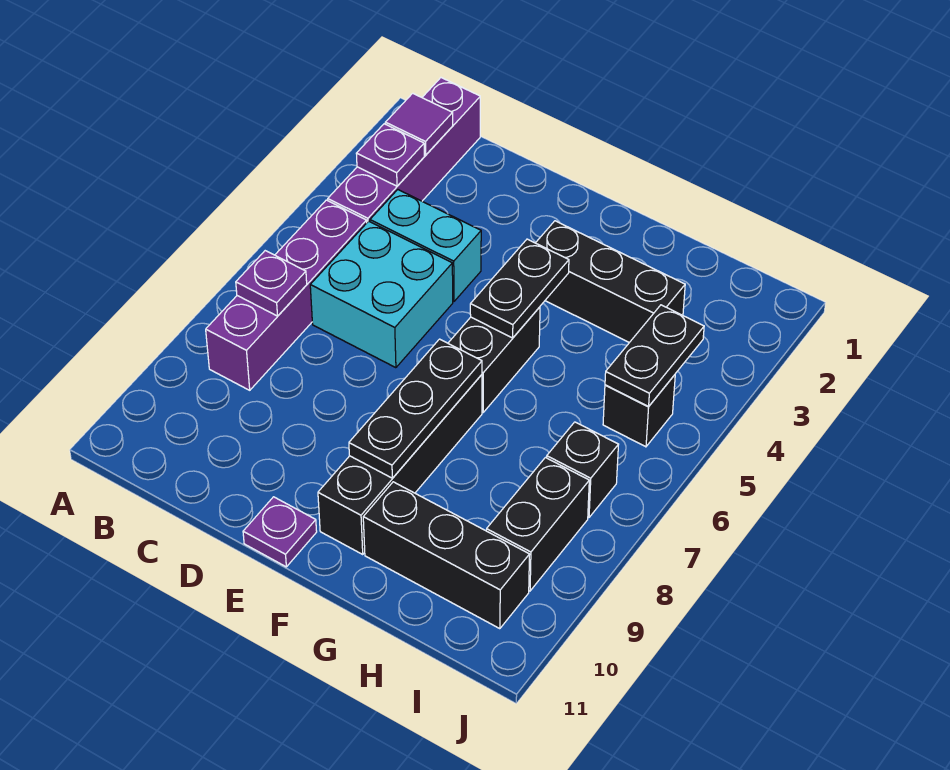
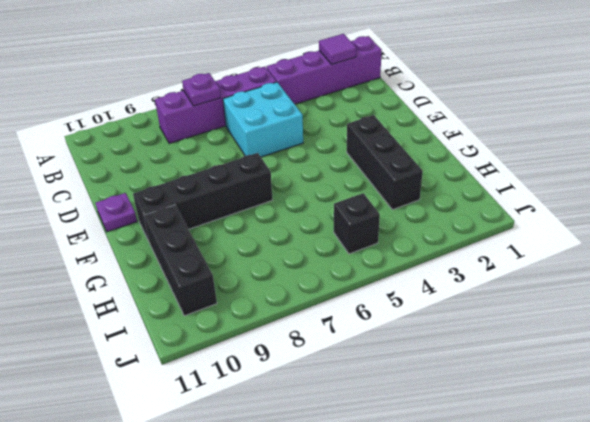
none -> cyan brick C4:D4 level 1
none -> black brick F5:F6 level 1
none -> black brick I7 level 1

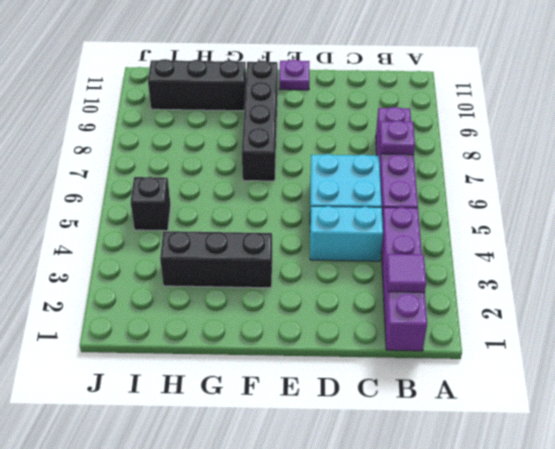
none -> black brick F5:F6 level 1
none -> black brick I7 level 1
none -> black brick I8:I9 level 1

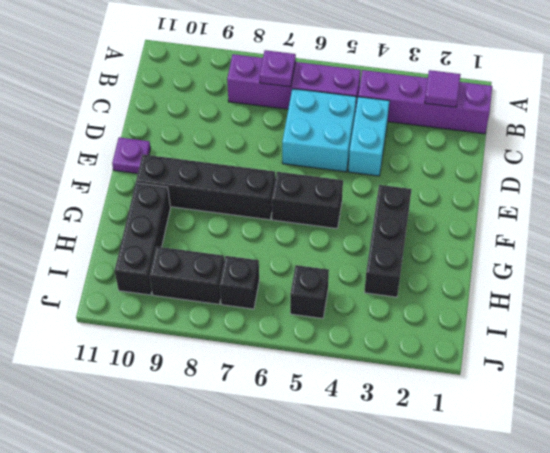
none -> purple plate B3 level 2
none -> black plate F4:F5 level 2
none -> black plate F7:F9 level 2

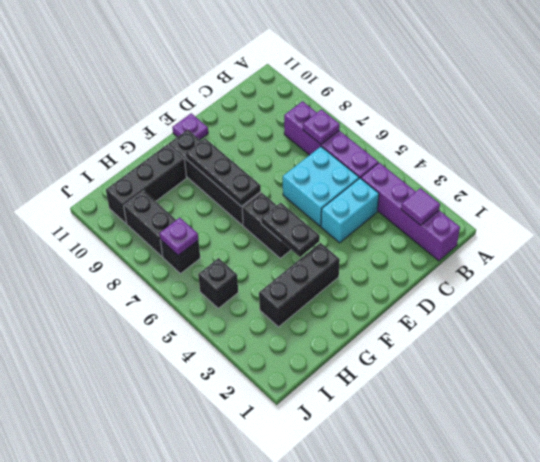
purple plate I7 level 2 -> purple plate B3 level 2
none -> black plate I4:I5 level 2

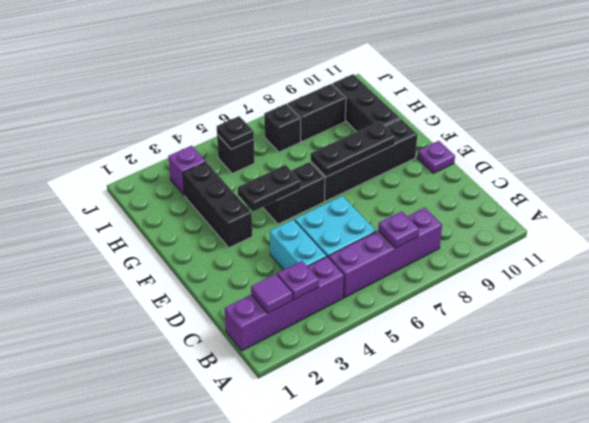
purple brick I3 level 1 -> none
black plate I5 level 2 -> black plate I4:I5 level 2

